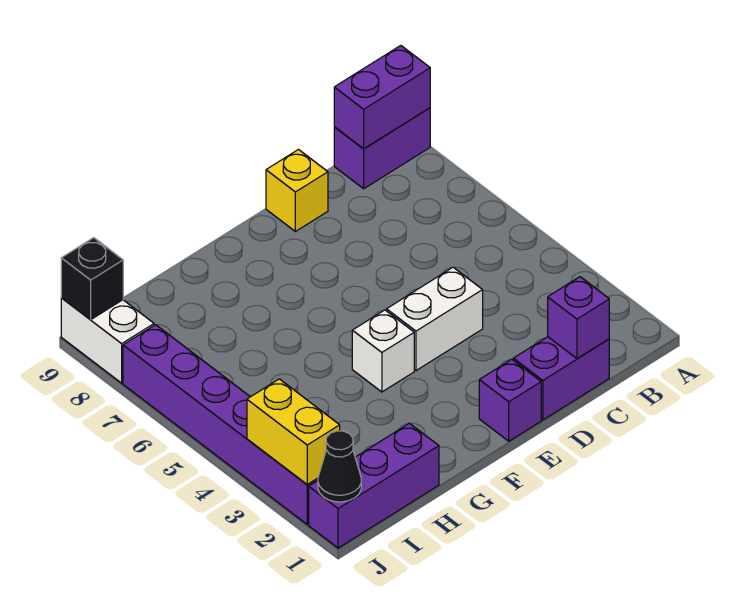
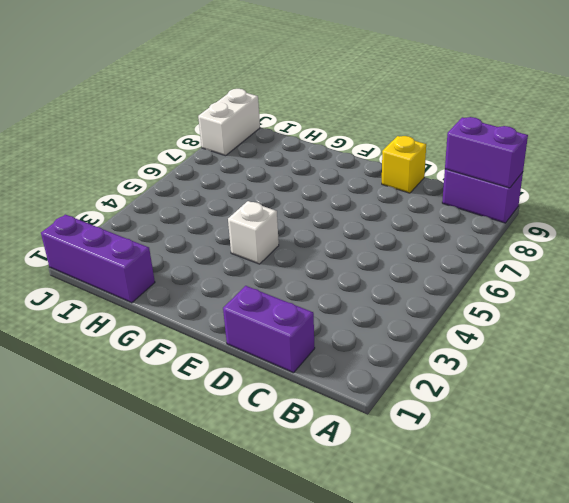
none -> white brick D4:E4 level 1
none -> purple brick E1 level 1
none -> purple brick J2:J7 level 1

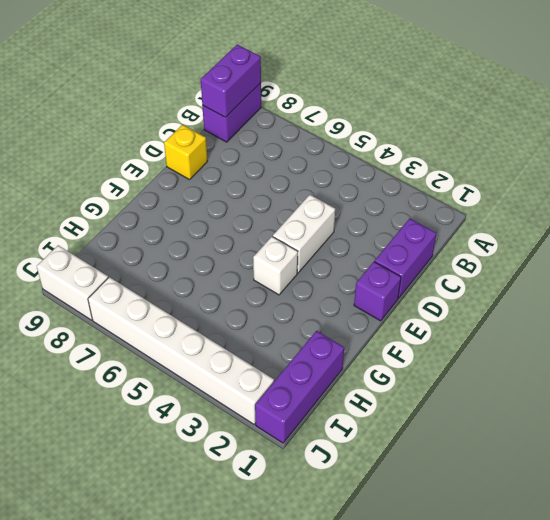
white brick J2:J7 level 1 -> purple brick J2:J7 level 1
none -> purple brick C1 level 2
none -> black cone J1 level 2
none -> yellow brick J2:J3 level 2

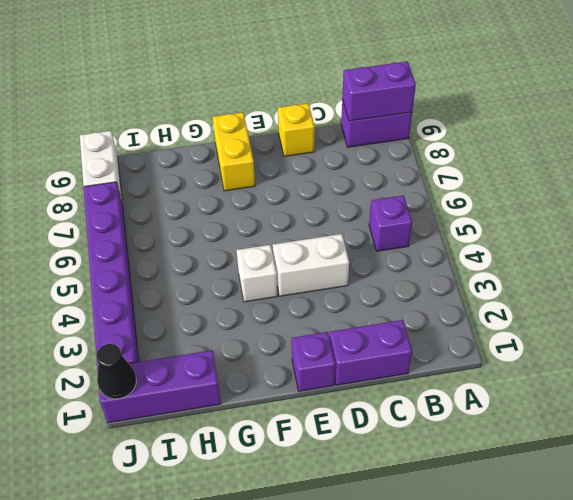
purple brick B5 level 1 -> purple brick C1 level 2
yellow brick F8:F9 level 1 -> yellow brick J2:J3 level 2
none -> black brick J9 level 2

